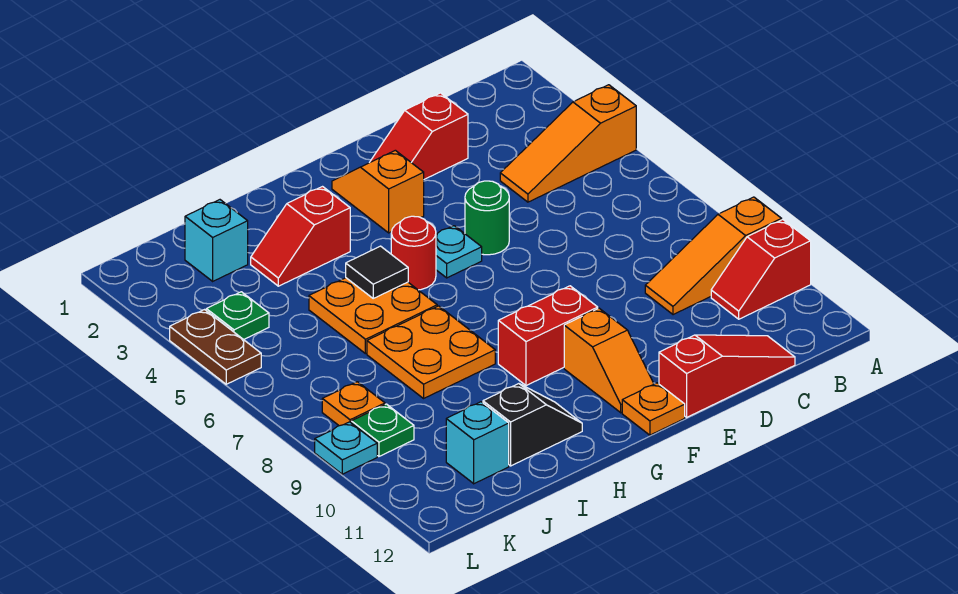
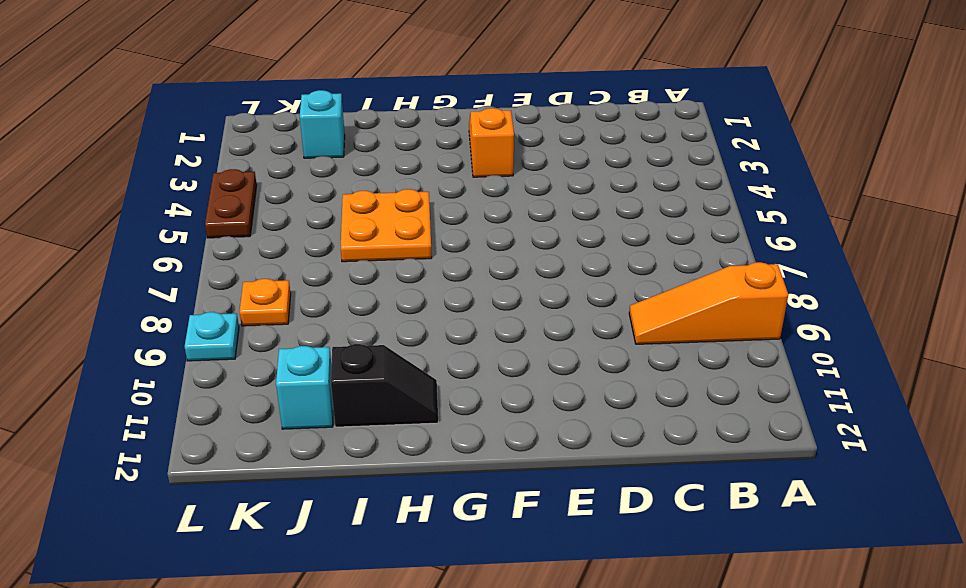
none -> orange slope A4:C4 level 1 top A
none -> red slope A10:B10 level 1 top A
none -> red slope C12:E12 level 1 top E

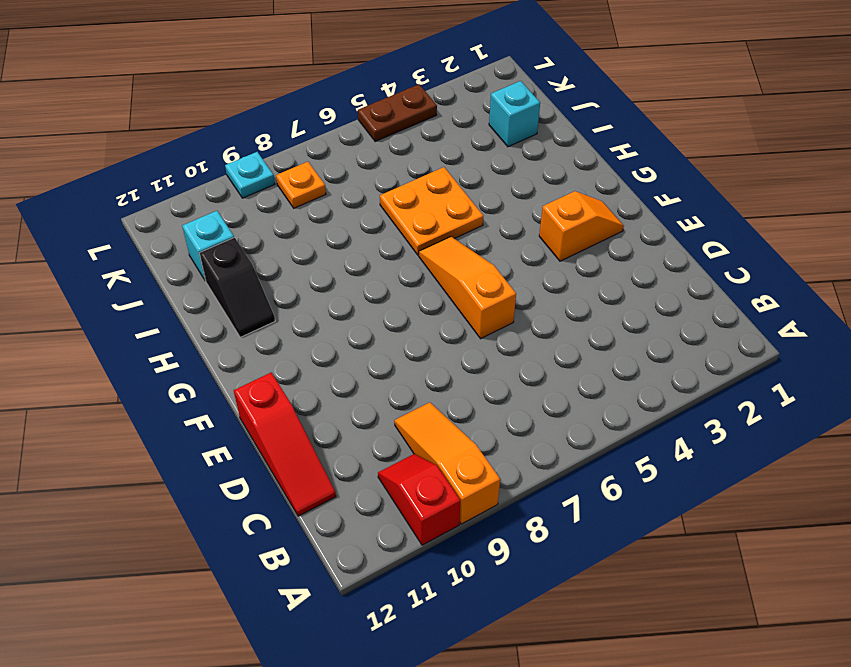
orange slope E6:G6 level 1 top E -> orange slope A4:C4 level 1 top A
none -> red slope D2:E2 level 1 top D
none -> green round brick E5 level 1
none -> cyan plate F5 level 1

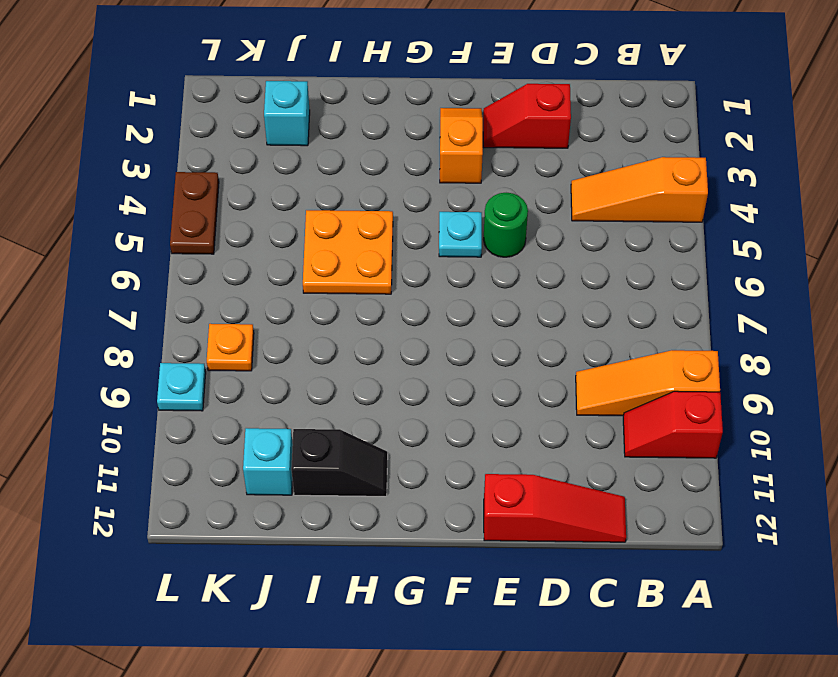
none -> red brick F9:G9 level 1
none -> orange slope F10:F11 level 1 top 10
none -> orange plate F12 level 1

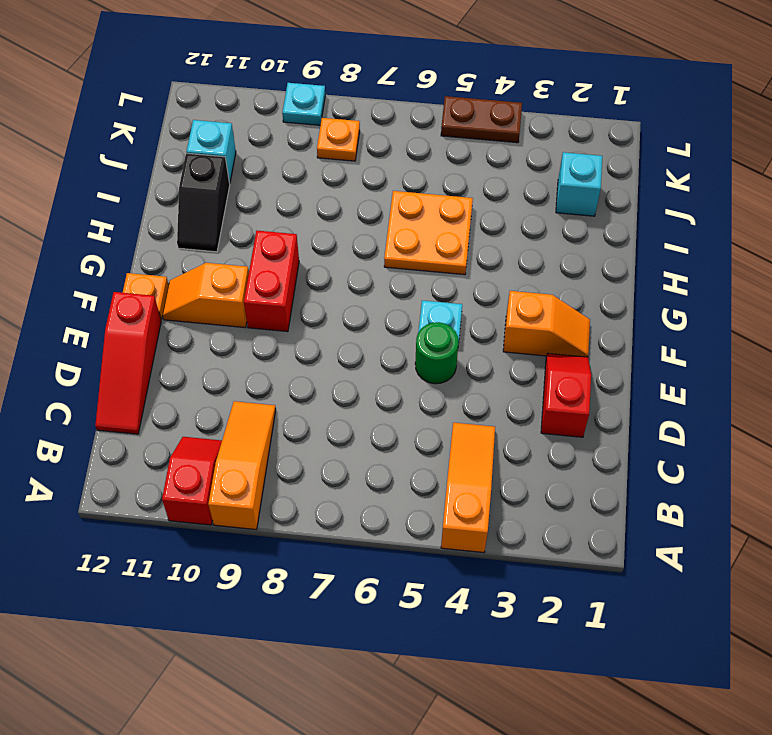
none -> red round brick G5 level 1
none -> red slope H3:I3 level 1 top H
none -> orange plate H7:I8 level 1

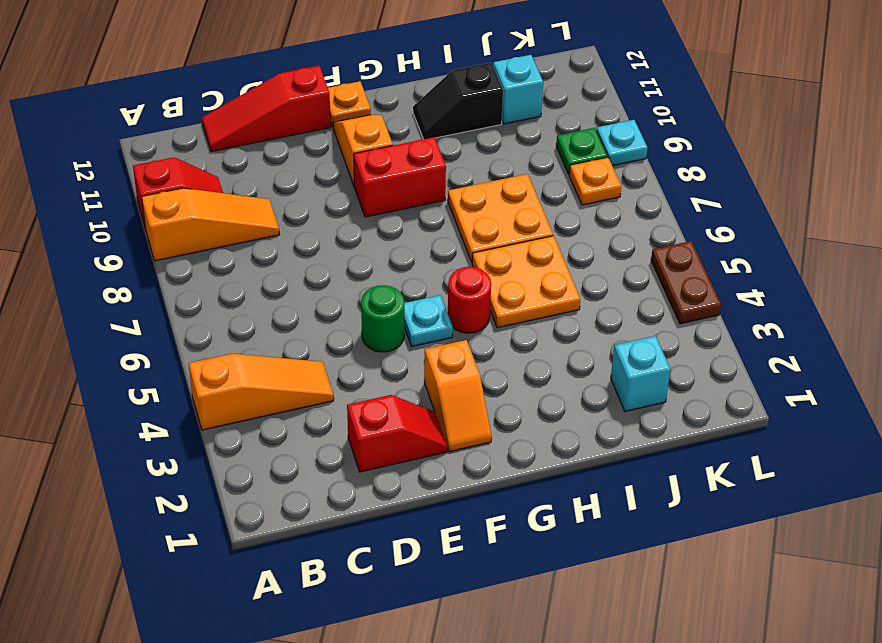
none -> red slope H3:I3 level 1 top H
none -> green plate K4 level 1
none -> black tile H5 level 2

